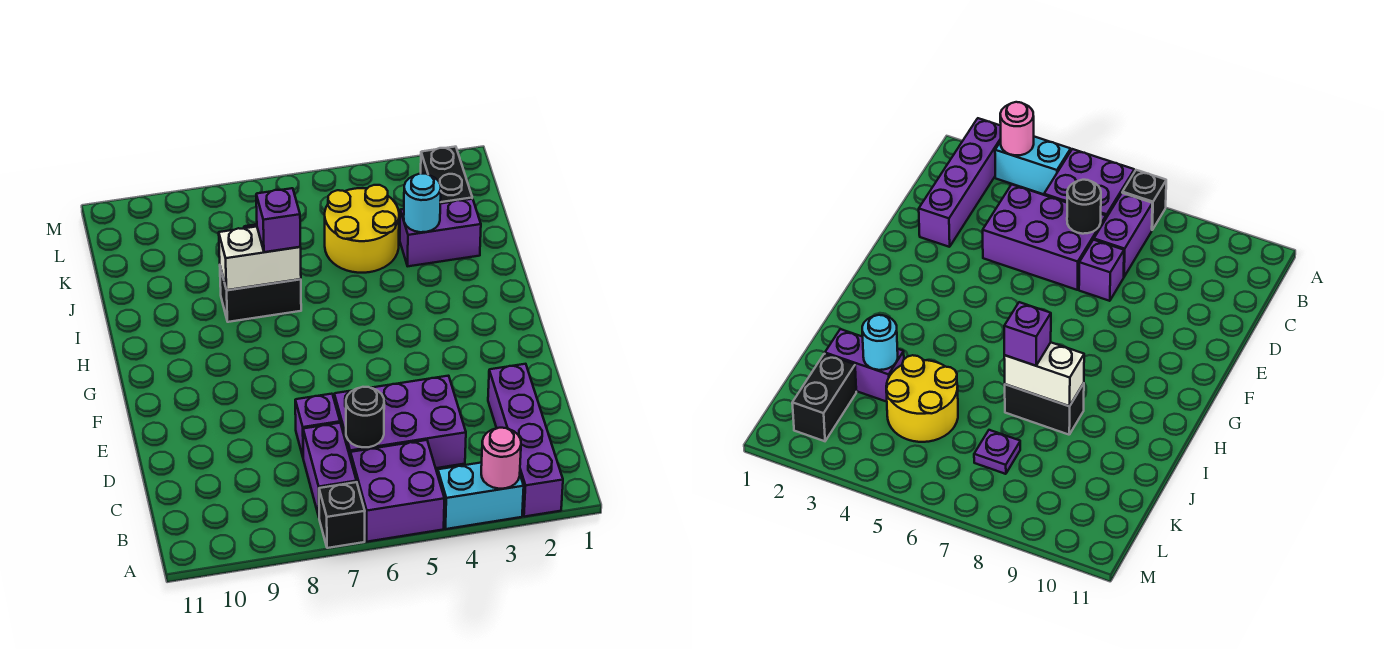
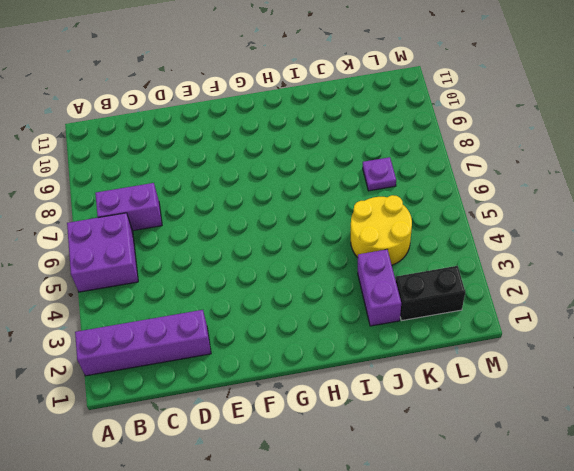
none -> cyan brick A3:A4 level 1
none -> black brick A7 level 1
none -> purple brick C4:D6 level 1

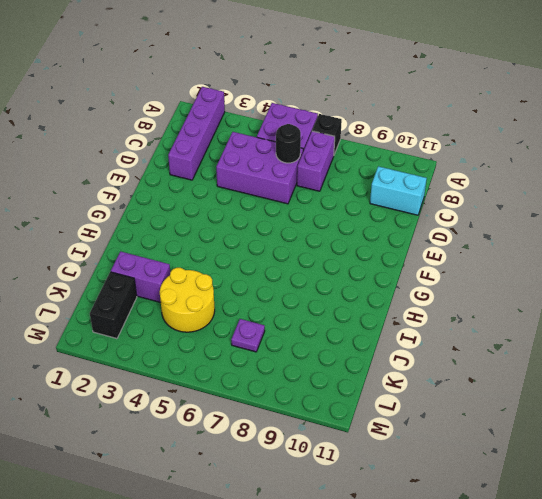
cyan brick C10:C11 level 1 -> cyan brick A3:A4 level 1
none -> purple brick D7 level 1
none -> black brick I7:I8 level 1
none -> pink round brick A3 level 2

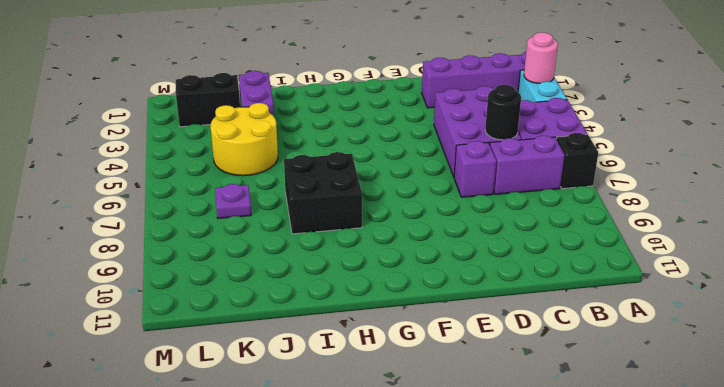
black brick H7:I8 level 1 -> black brick I7:I8 level 1
none -> white brick I7:I8 level 2
none -> cyan round brick J3 level 2
none -> purple brick I7 level 3

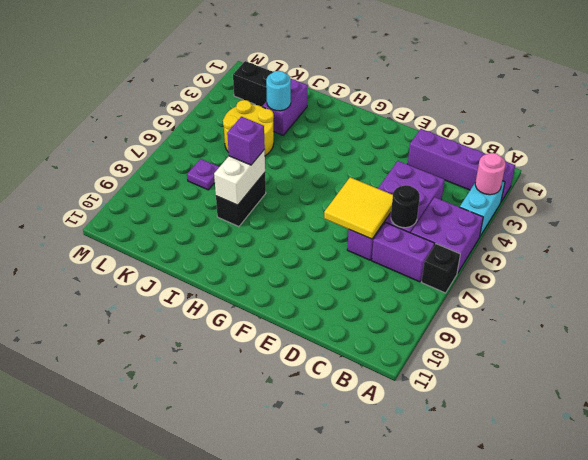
yellow tile D6:E7 level 2 -> none

